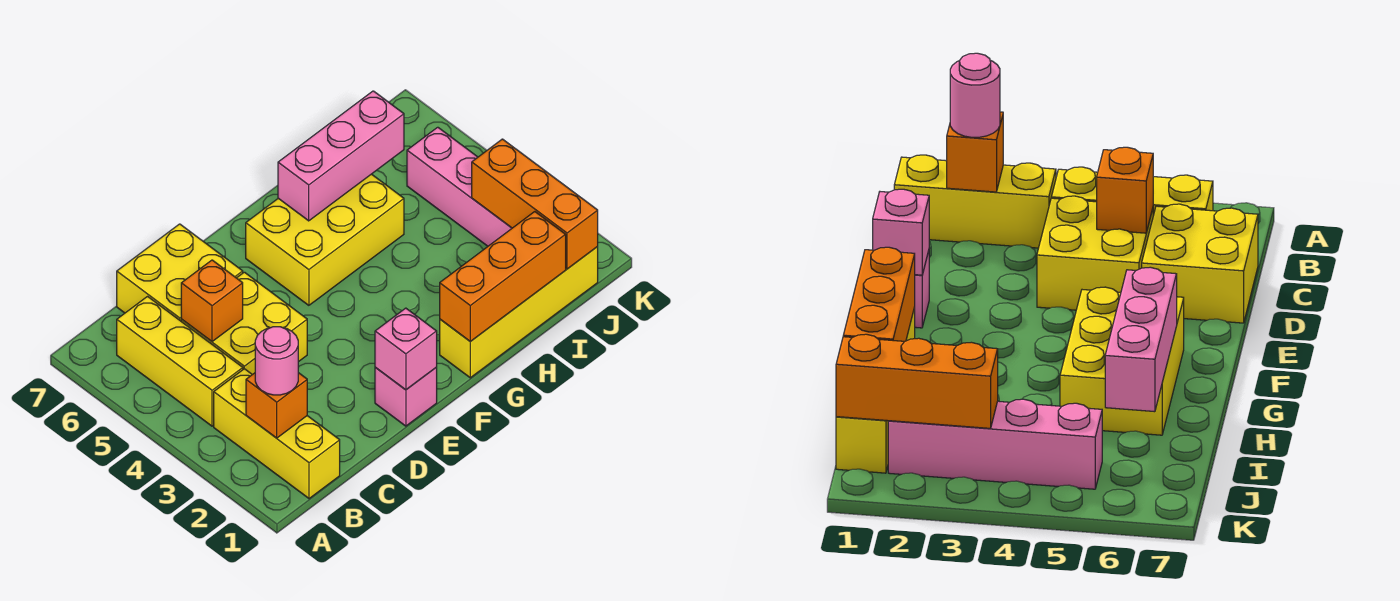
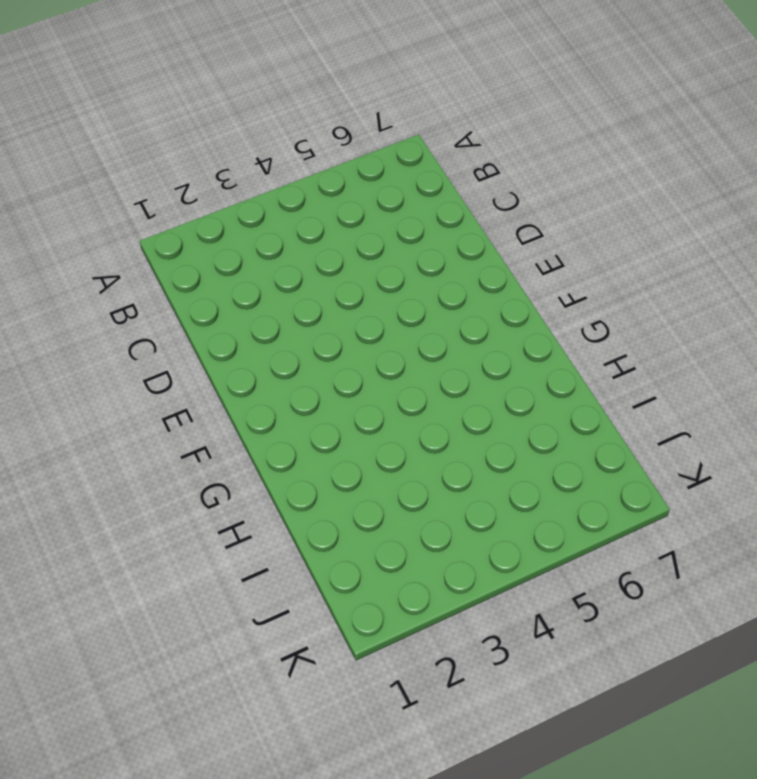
none -> yellow brick B1:B3 level 1
none -> yellow brick B4:B6 level 1
none -> yellow brick C4:D5 level 1

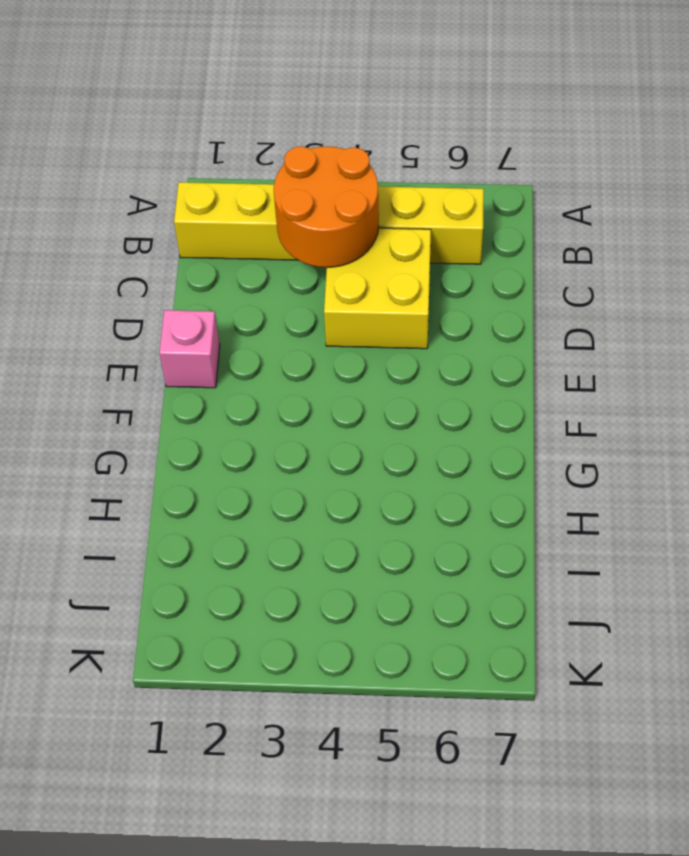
orange round brick B3:C4 level 2 -> none
none -> yellow brick C6:D7 level 1
none -> yellow brick F5:H6 level 1
none -> yellow brick G1:J1 level 1

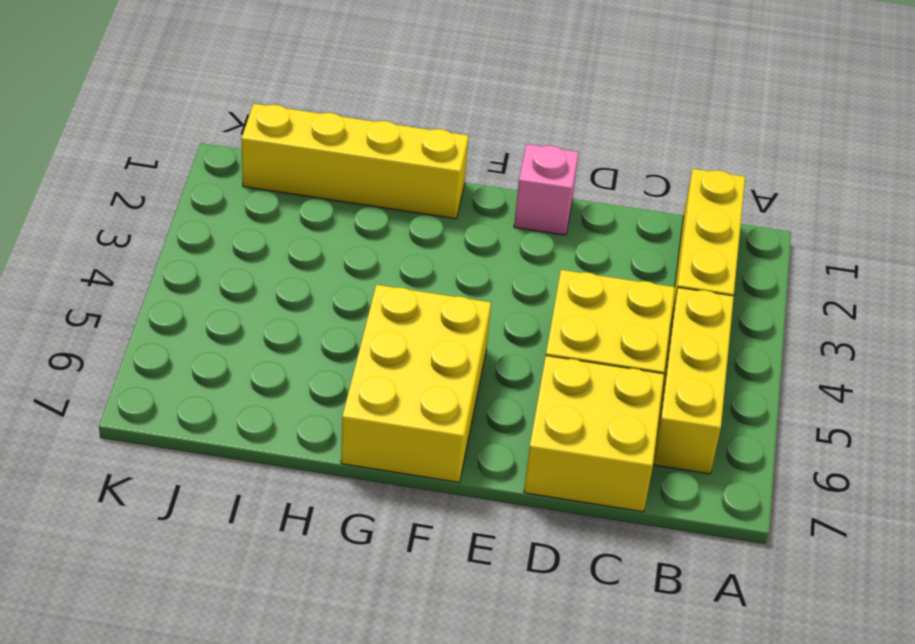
yellow brick F5:G7 level 1 -> yellow brick F5:H6 level 1
none -> pink brick J2:J5 level 1
none -> orange brick B2 level 2
none -> orange brick C5 level 2

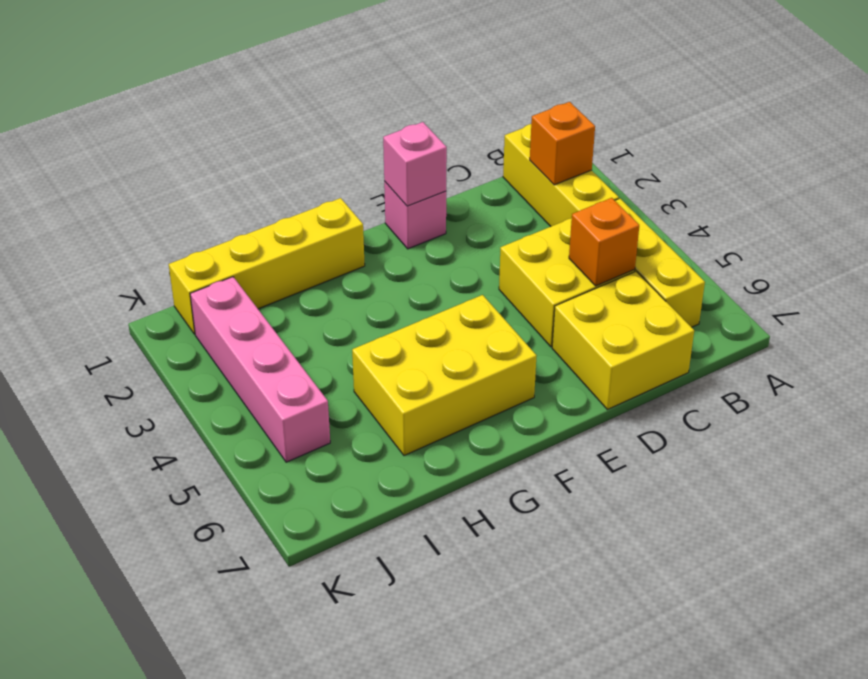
none -> orange brick G1:I1 level 2
none -> pink brick G6:I6 level 2
none -> orange brick J1:J3 level 2

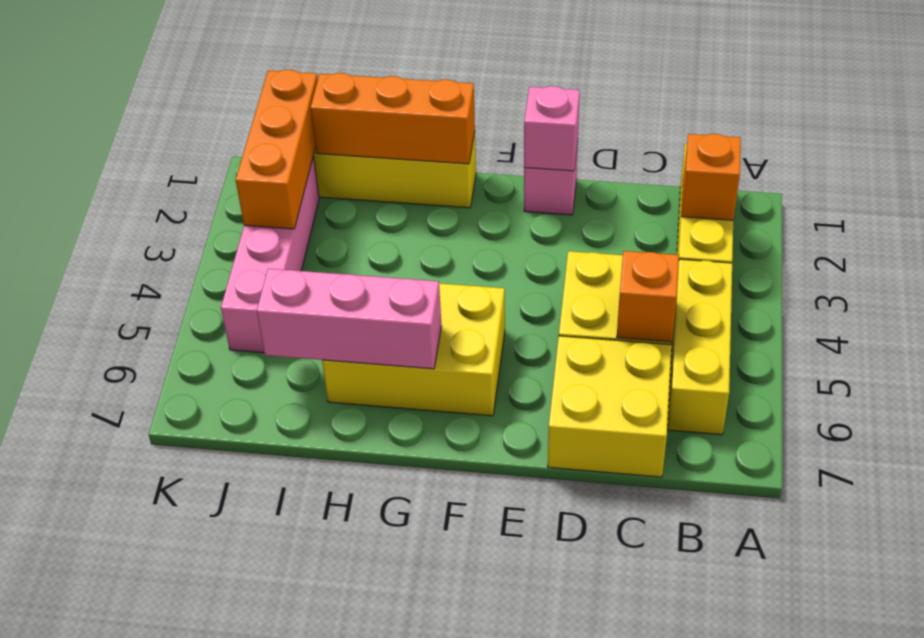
none -> pink round brick B2 level 3

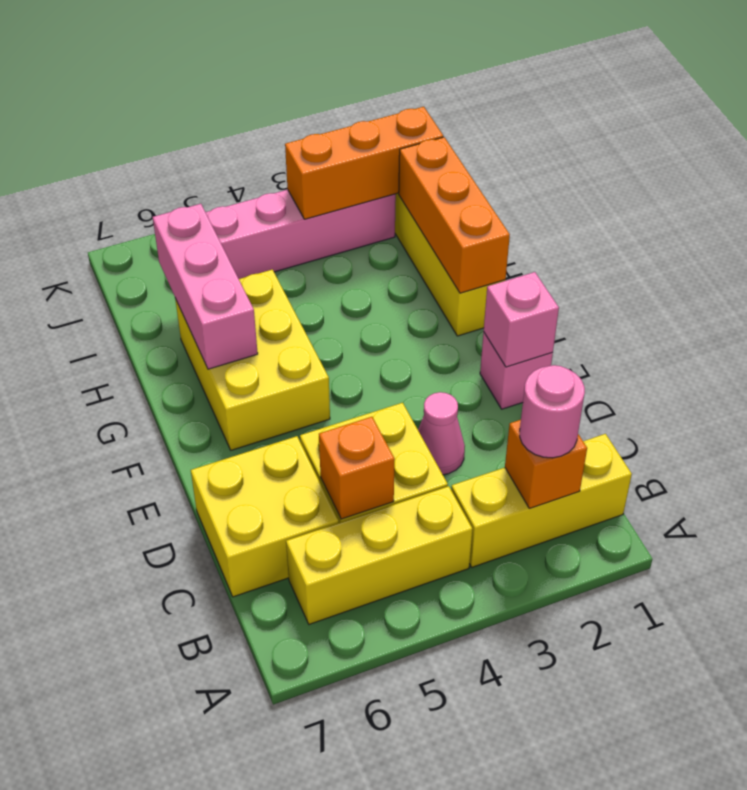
pink cone D3 level 1 -> none

